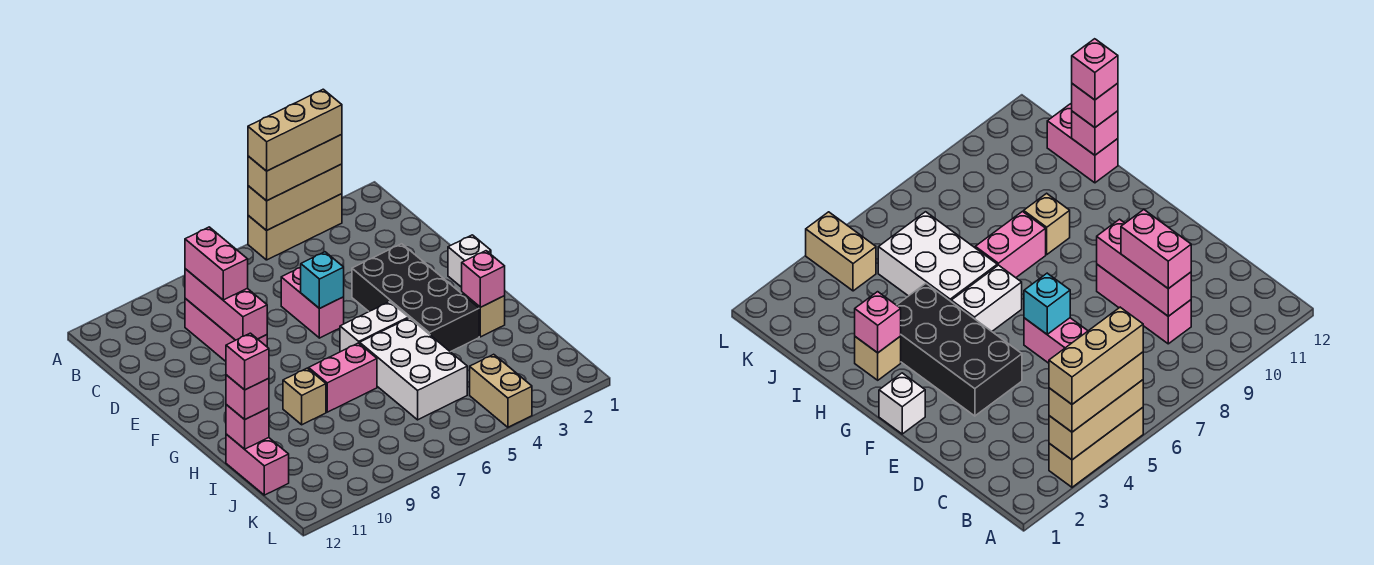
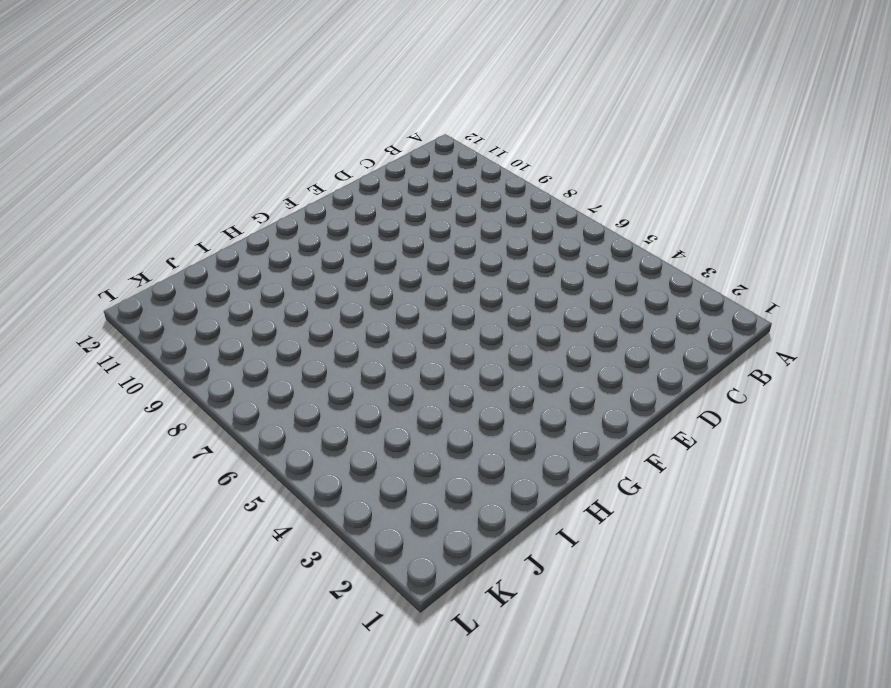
none -> tan brick A3:A5 level 1
none -> pink brick C9:E9 level 1
none -> pink brick D6:E6 level 1

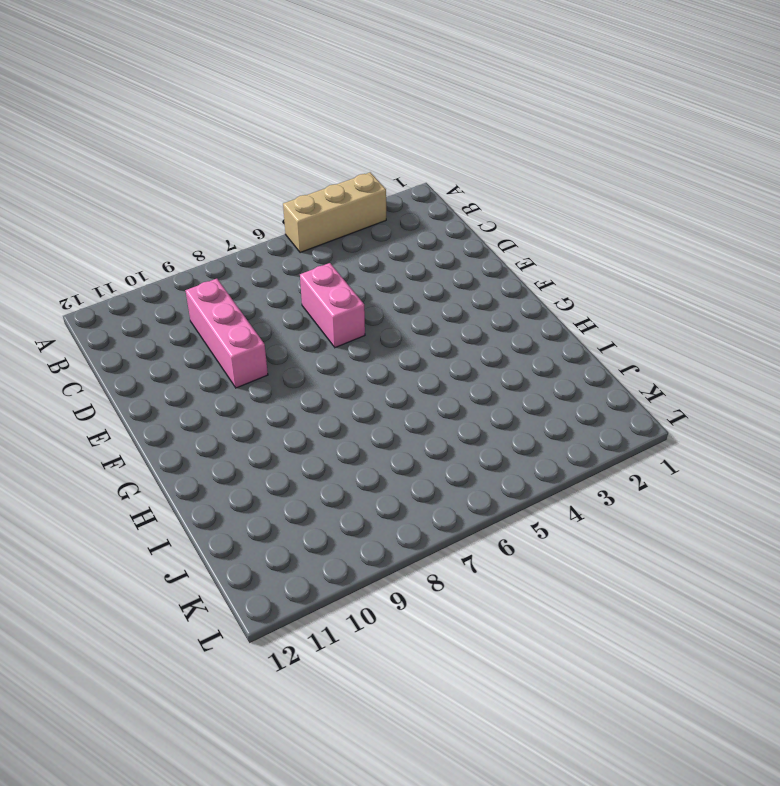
none -> black brick E3:H4 level 1
none -> white brick F1 level 1
none -> white brick G5:G6 level 1

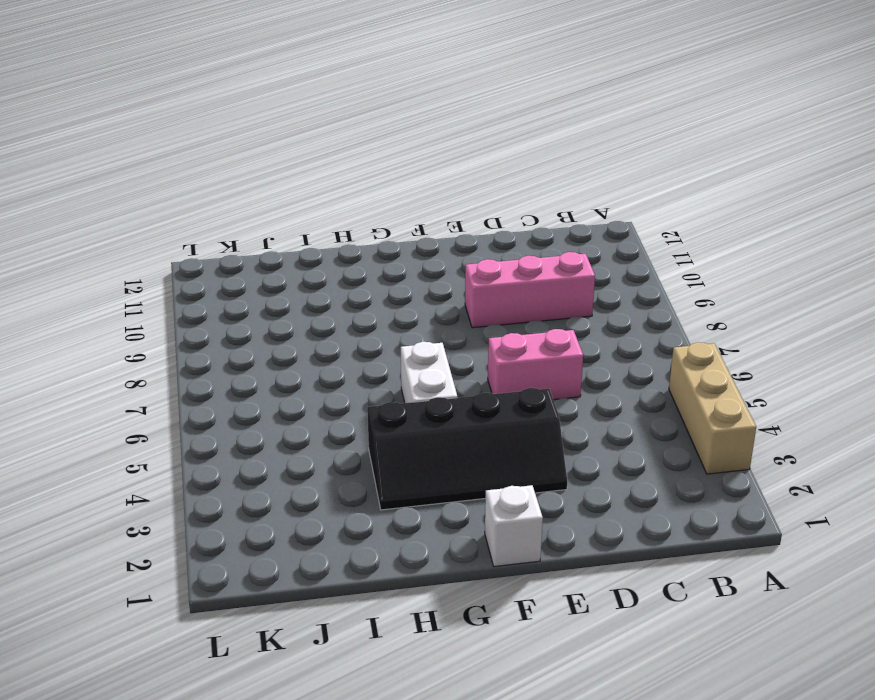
black slope E3:H4 level 1 top 4 -> black brick E3:H4 level 1
none -> tan brick H2 level 1
none -> white brick H5:J6 level 1
none -> pink brick H7:H8 level 1

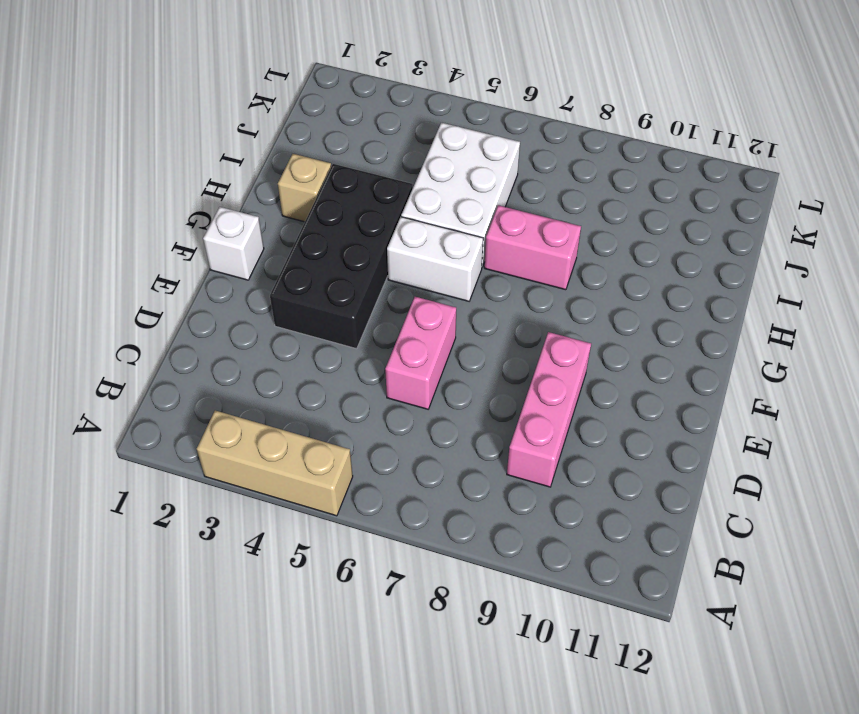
none -> tan brick H9 level 1
none -> pink brick I12:J12 level 1
none -> tan brick K4:L4 level 1

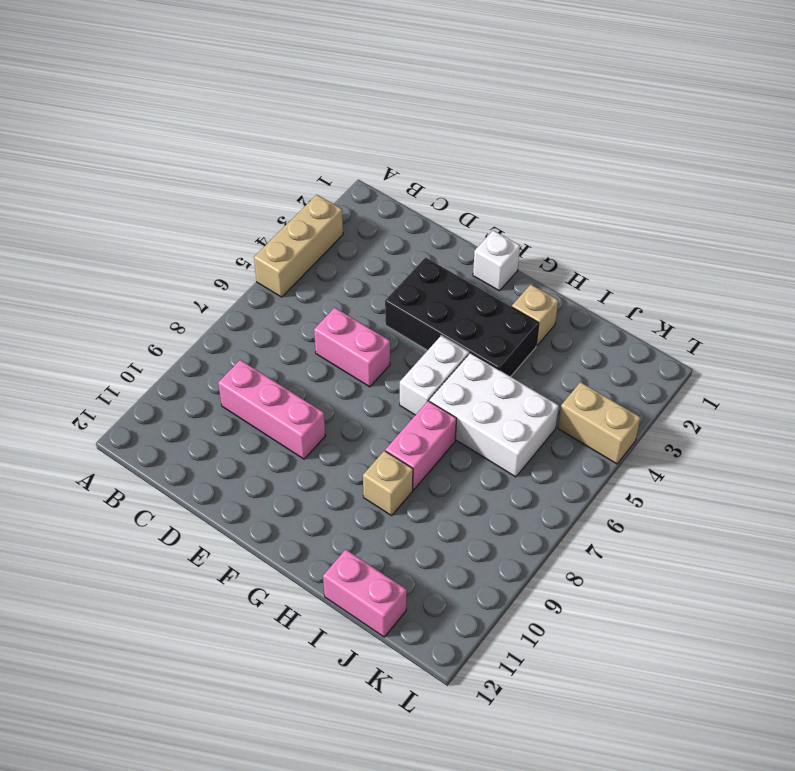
none -> tan brick A3:A5 level 2
none -> pink brick C9:E9 level 2
none -> cyan brick E6 level 2

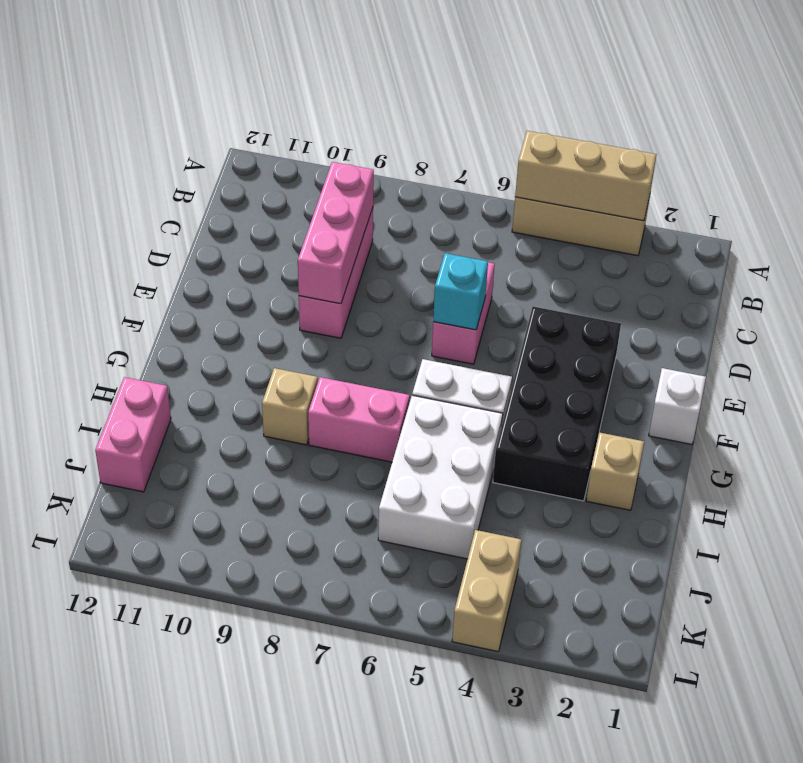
none -> pink brick H2 level 2
none -> pink brick I12 level 2
none -> tan brick A3:A5 level 3

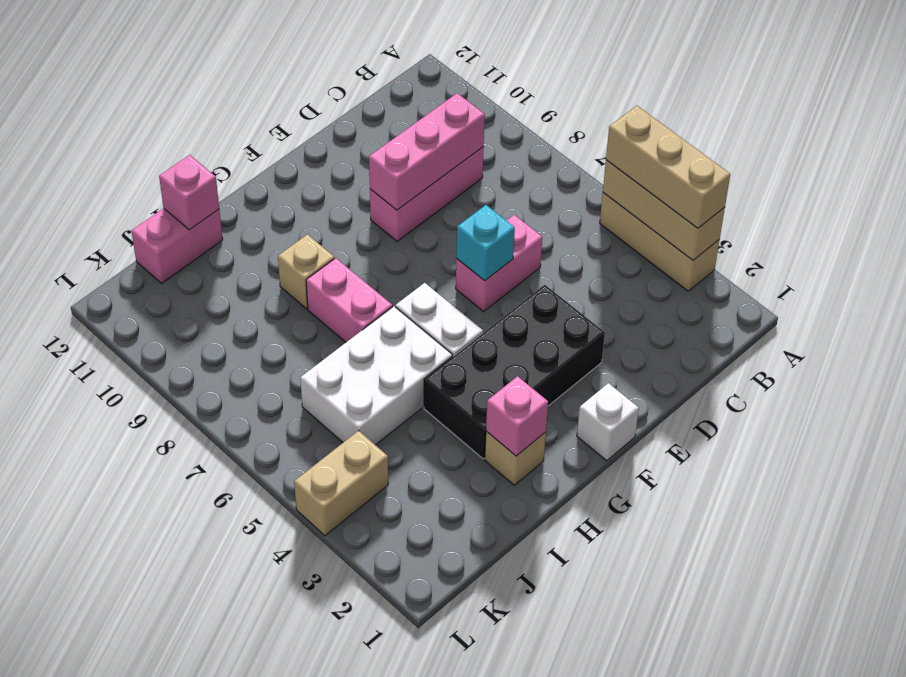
none -> pink brick C9:D9 level 3
none -> pink brick I12 level 3
none -> tan brick A3:A5 level 4

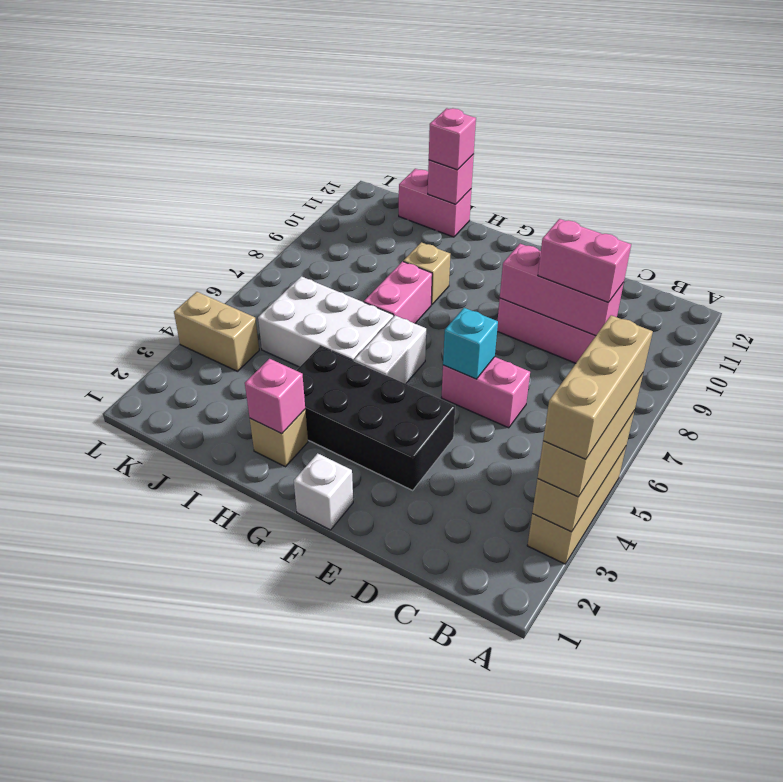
none -> pink brick I12 level 4

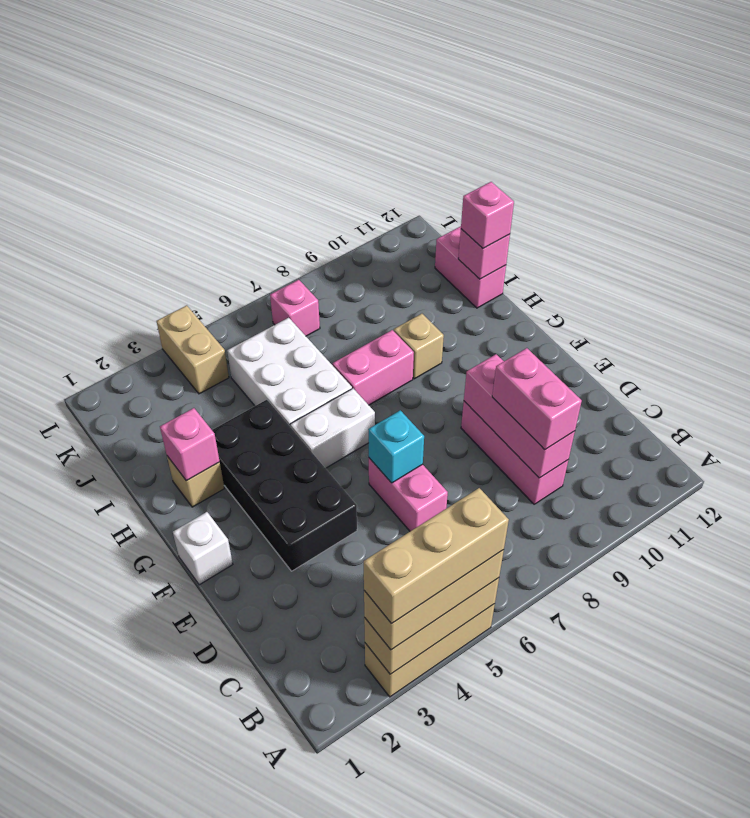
pink brick K7 level 1 -> pink brick I12 level 4

